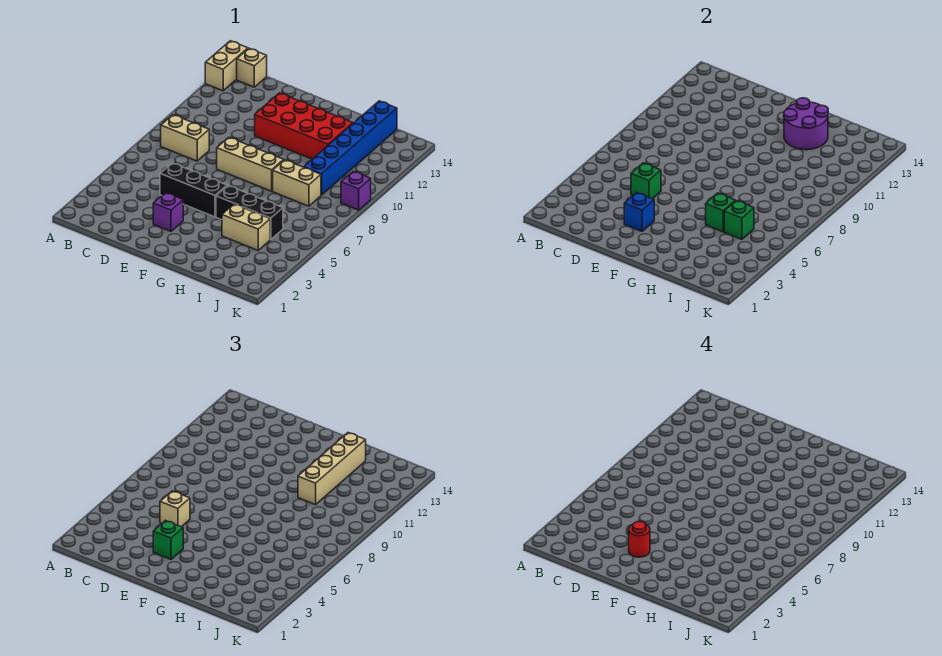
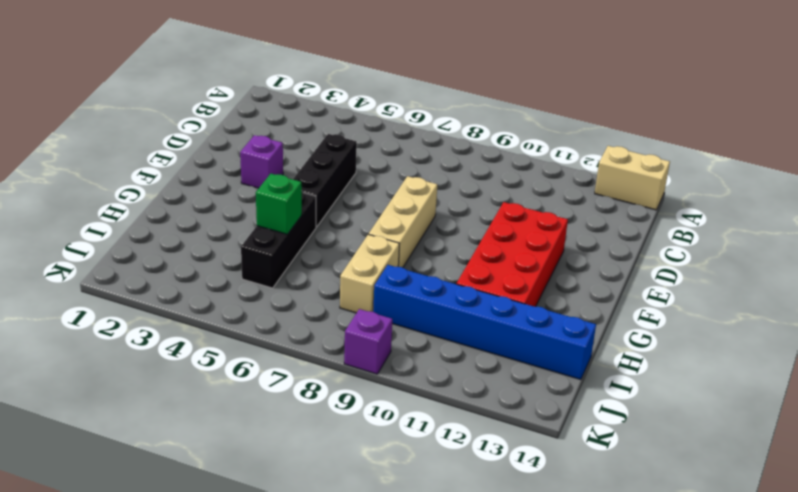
none -> tan brick B8:C8 level 1
none -> tan brick B14 level 1
none -> tan brick H4:I4 level 1

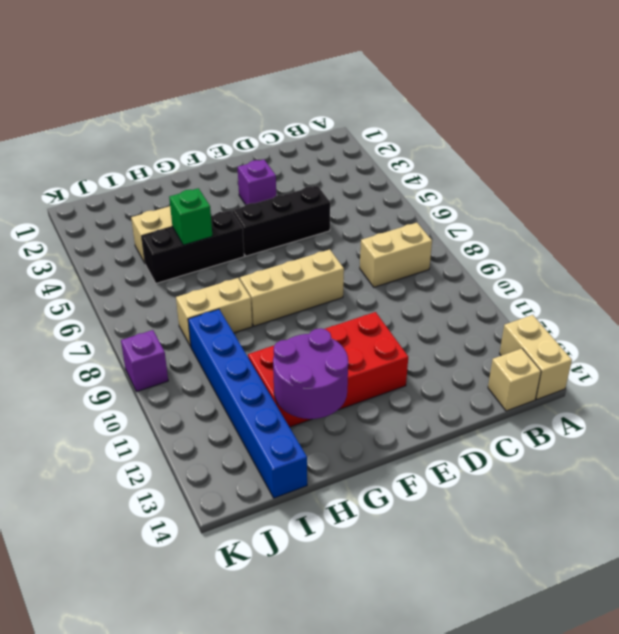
none -> green brick D5 level 2
none -> blue brick E3 level 2
none -> green brick I5 level 2

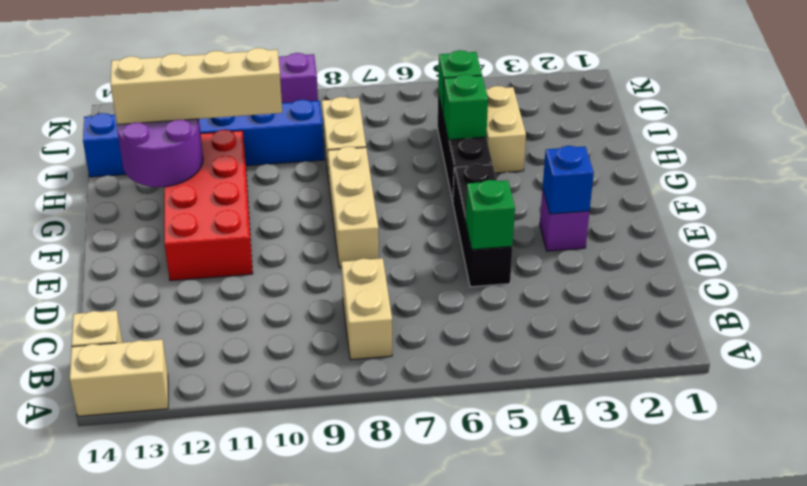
none -> tan brick D5 level 3
none -> green brick E3 level 3
none -> red round brick E3 level 4

